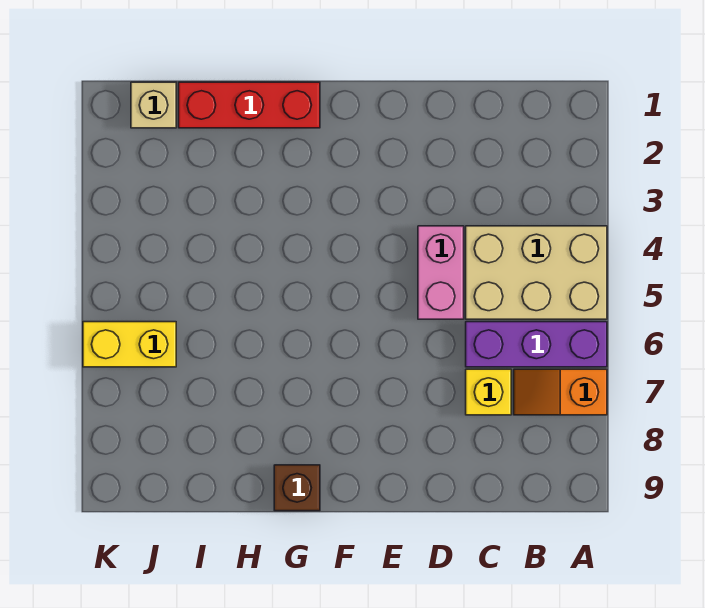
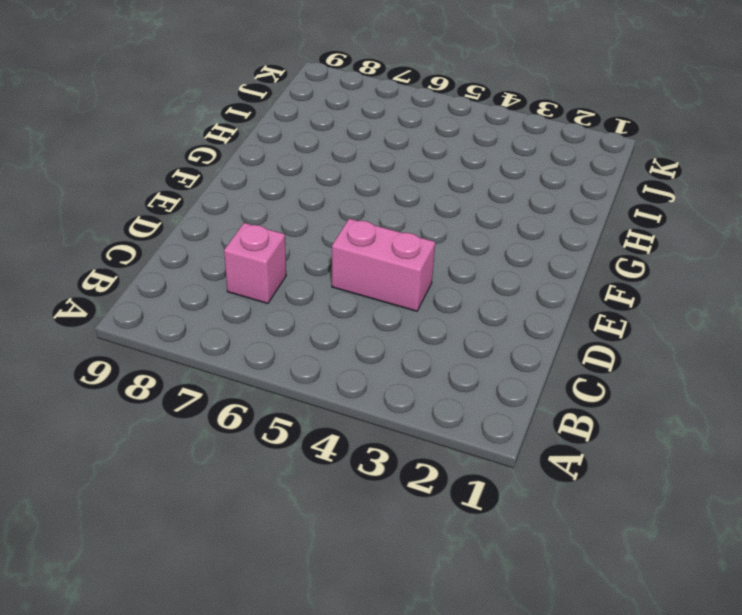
pink brick C7 level 1 -> yellow brick C7 level 1
none -> tan brick A4:C5 level 1
none -> purple brick A6:C6 level 1

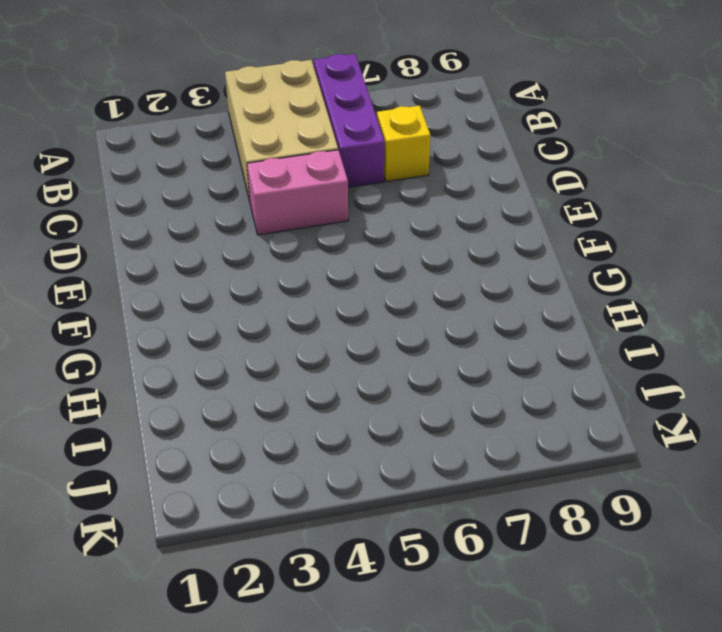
none -> orange slope A7:B7 level 1 top A
none -> red brick G1:I1 level 1

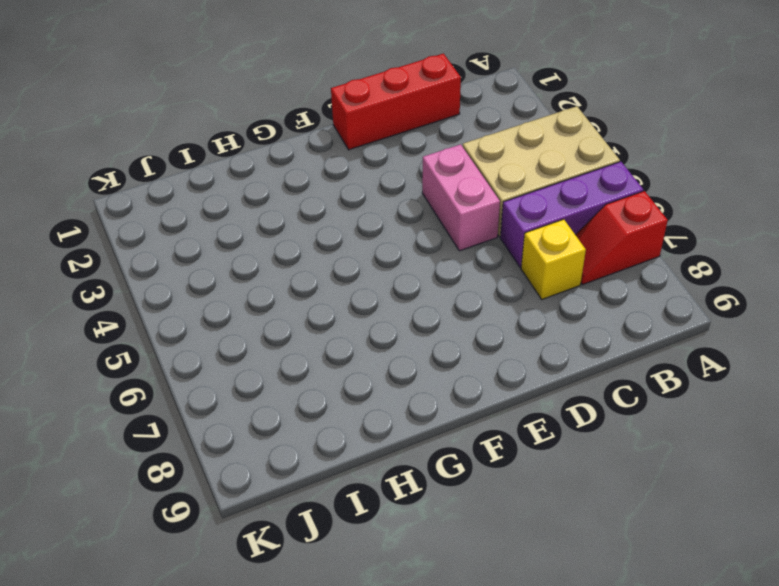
red slope A7:B7 level 1 top A -> orange slope A7:B7 level 1 top A
red brick C1:E1 level 1 -> red brick G1:I1 level 1
none -> brown brick G9 level 1
none -> tan brick J1 level 1

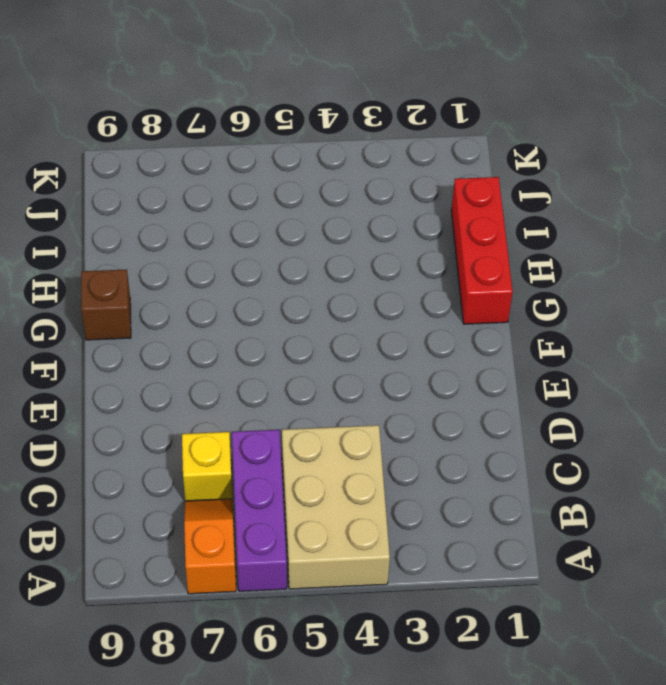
none -> pink brick D4:D5 level 1
none -> tan brick J1 level 1

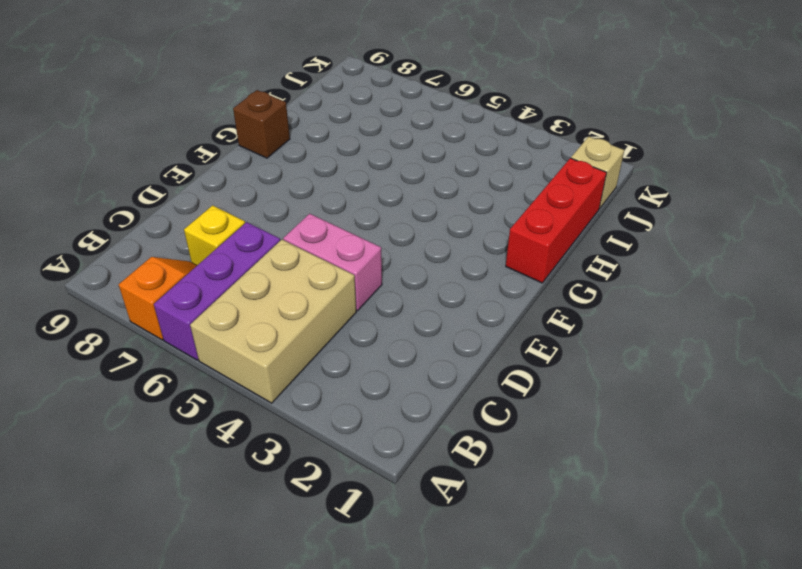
none -> yellow brick J6:K6 level 1

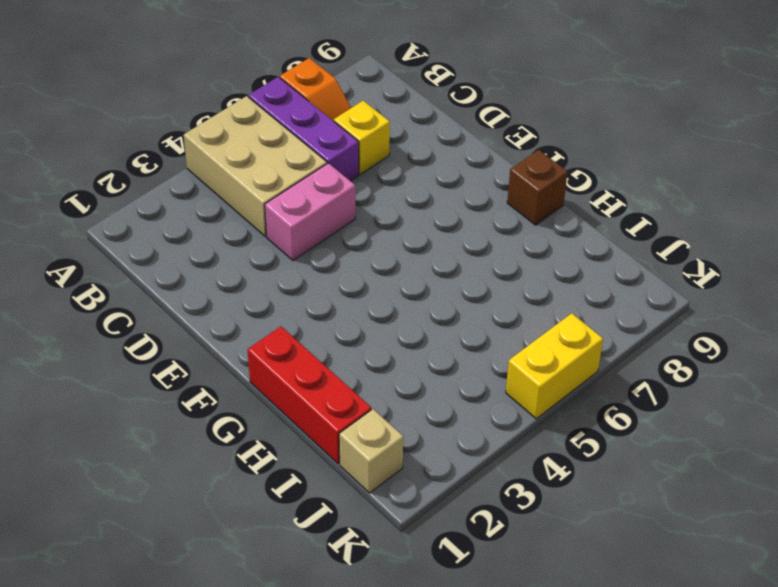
yellow brick K5:K6 level 1 -> yellow brick J6:K6 level 1

